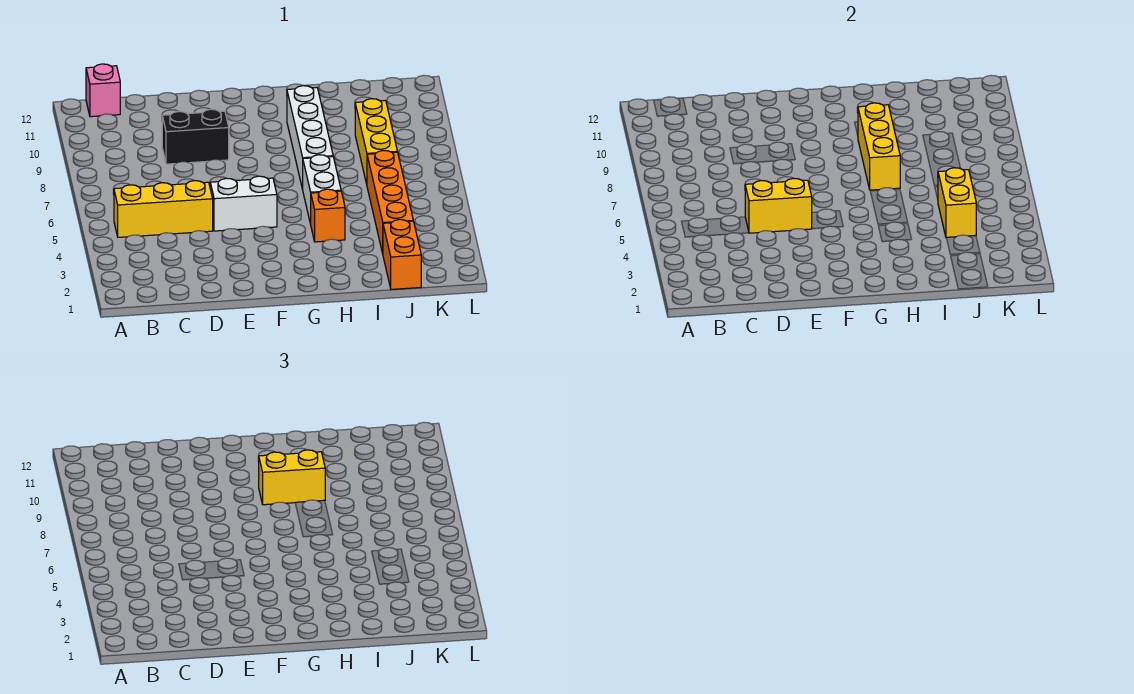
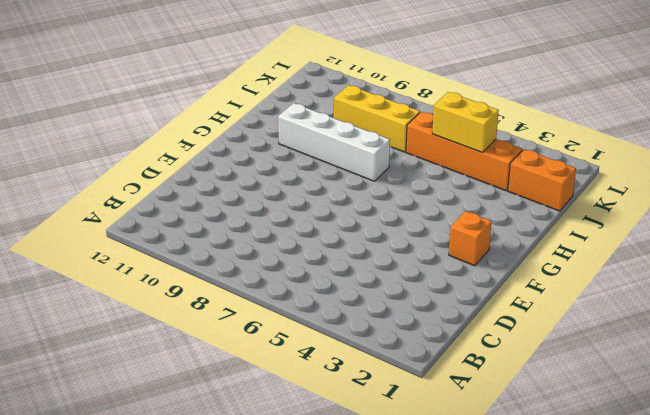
orange brick F2 level 1 -> orange brick H4 level 1
none -> yellow brick B5:D5 level 1
none -> pink brick B12 level 1
none -> black brick D9:E9 level 1

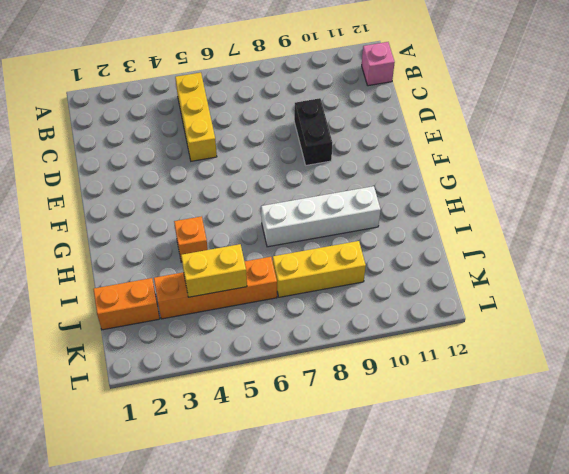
none -> white brick E5:F5 level 1
none -> white brick H5:H6 level 1
none -> yellow brick D5:E5 level 2

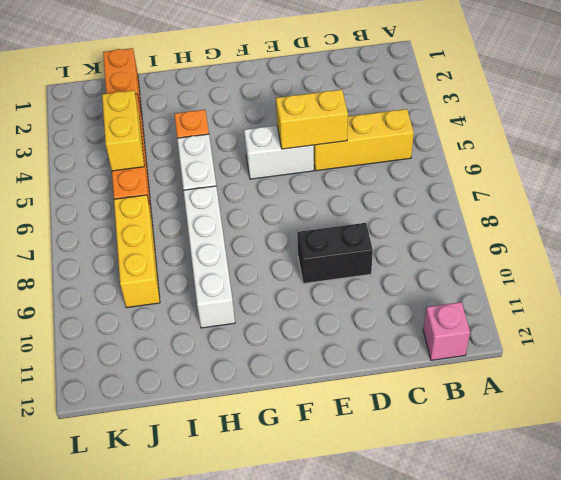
none -> yellow brick H7:H9 level 2
none -> yellow brick G9:H9 level 3

